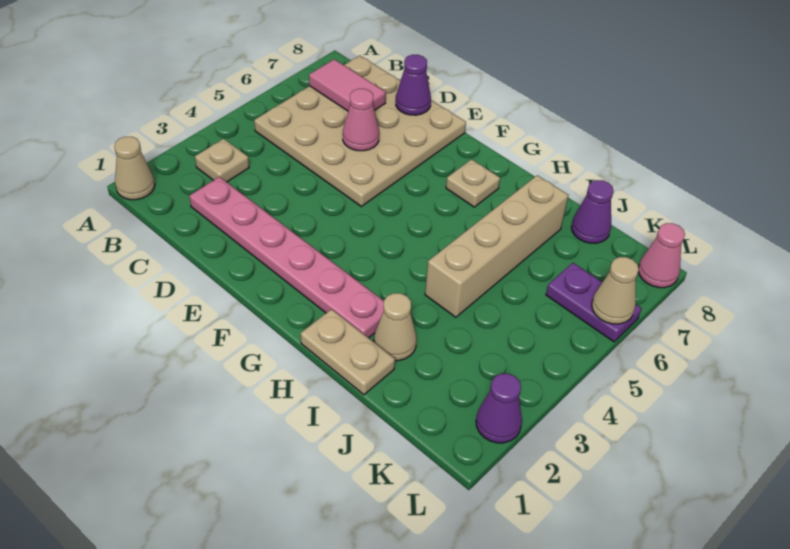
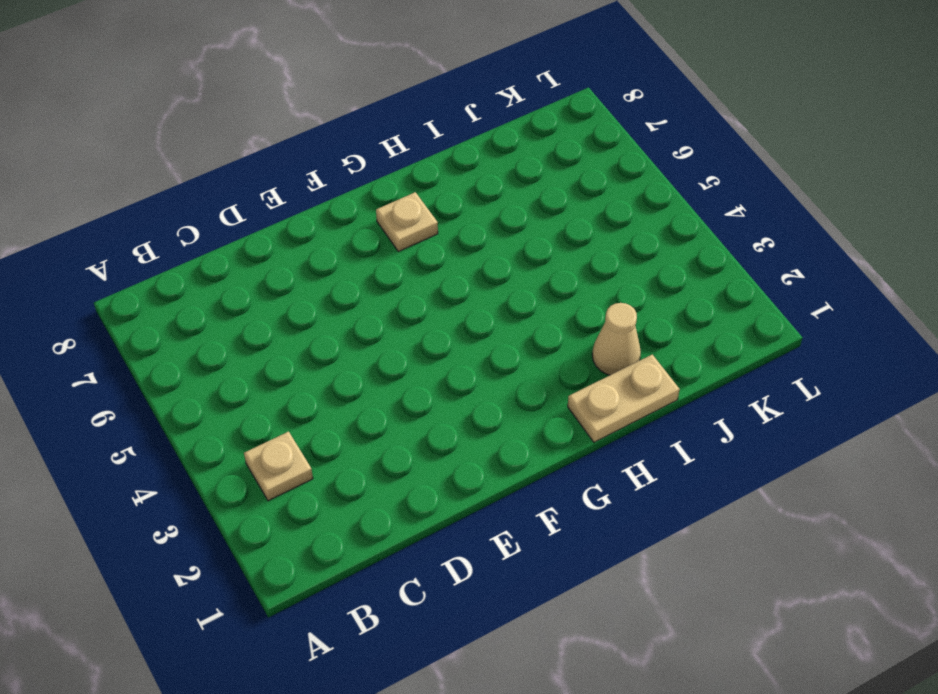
none -> tan cone A1 level 1
none -> tan plate B5:E8 level 1
none -> pink plate C2:H2 level 1

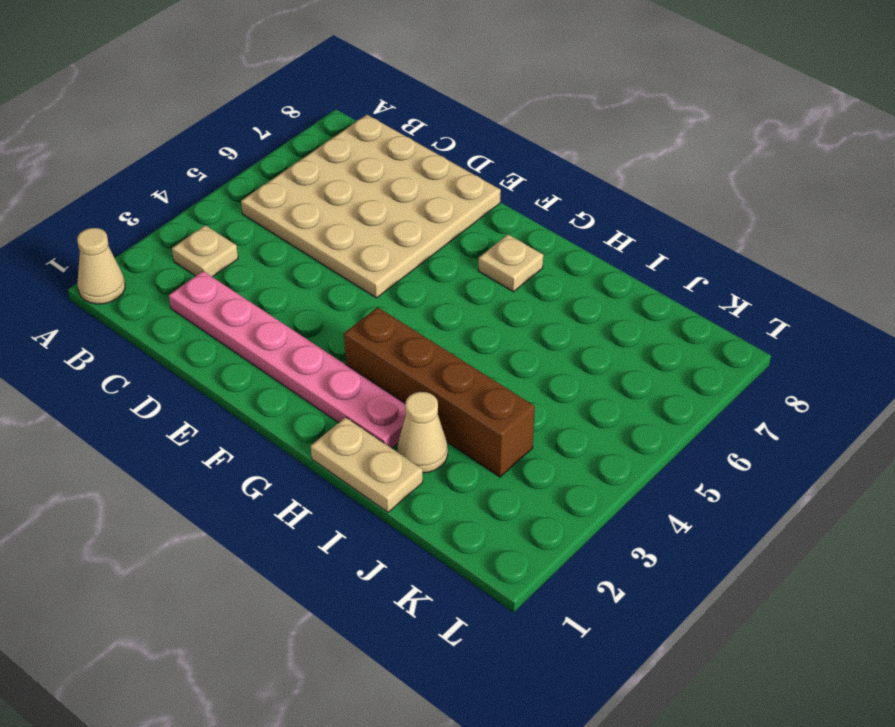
brown brick G3:J3 level 1 -> none
none -> tan brick I4:I7 level 1
none -> purple cone J8 level 1
none -> purple plate K6:L6 level 1

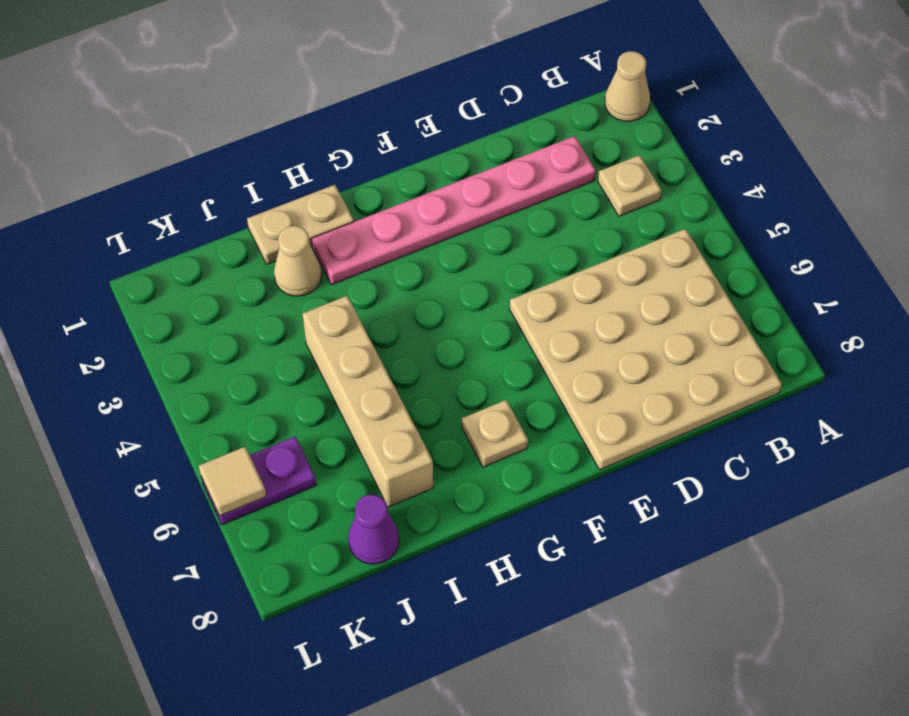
tan tile L6 level 2 -> tan cone L6 level 2
none -> purple cone L2 level 1
none -> pink cone L8 level 1
none -> pink tile B7:C7 level 2

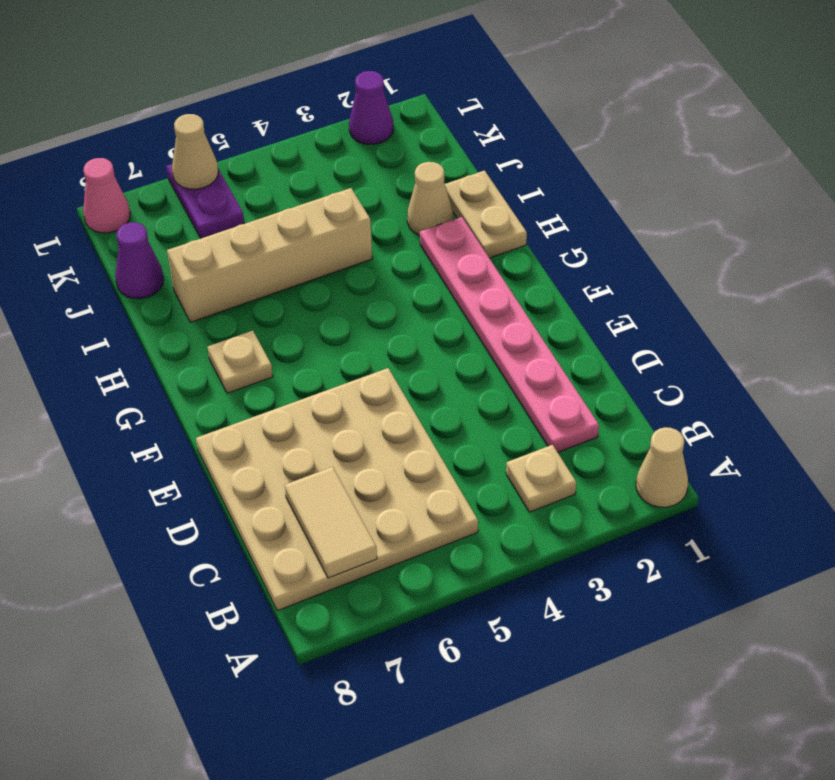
tan tile B7:C7 level 2 -> pink tile B7:C7 level 2
none -> pink cone D6 level 2
none -> purple cone D8 level 2

